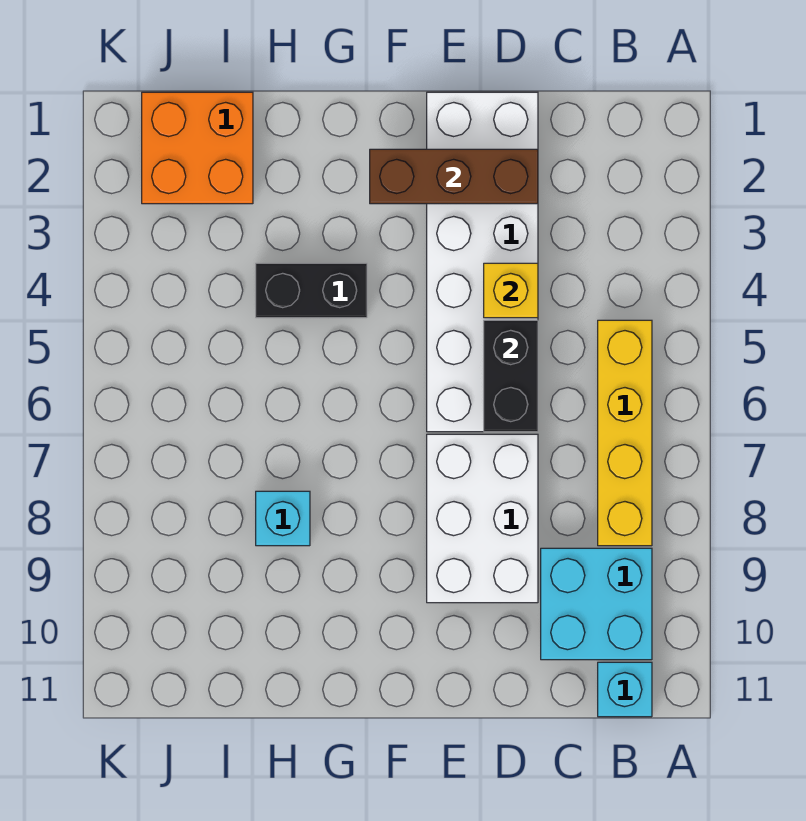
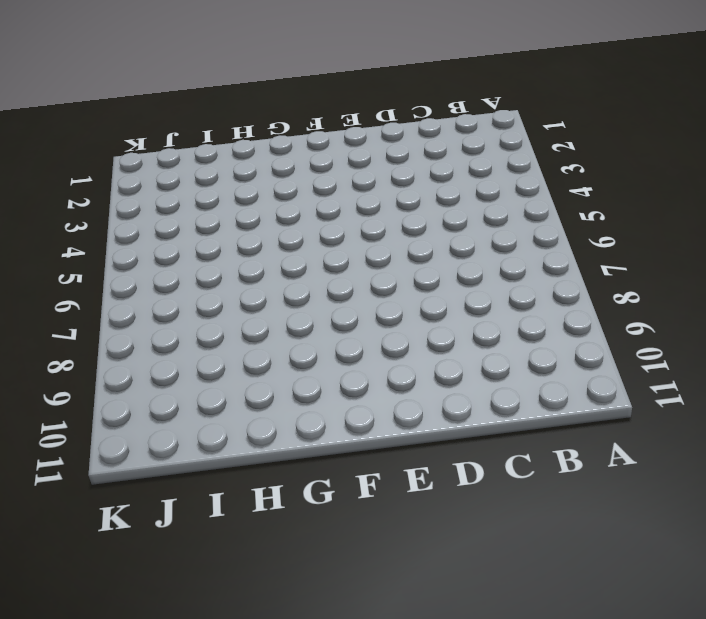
none -> yellow brick B5:B8 level 1
none -> cyan brick B9:C10 level 1

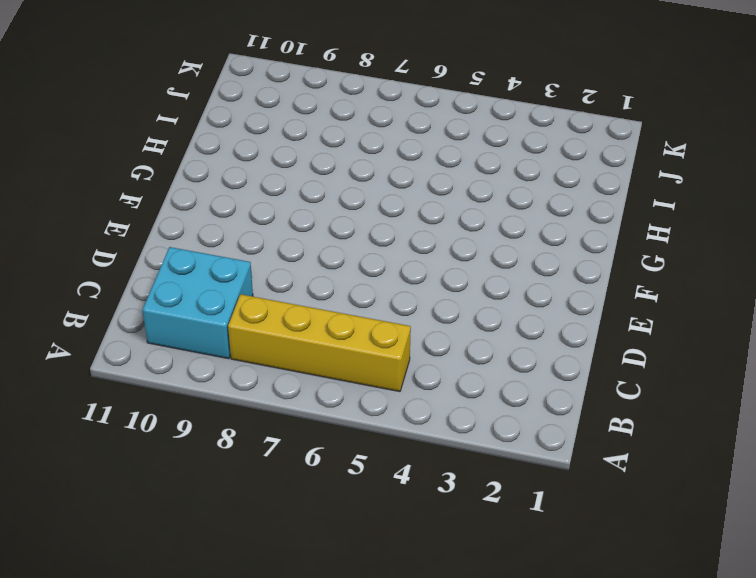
none -> cyan brick B11 level 1
none -> white brick D1:E6 level 1

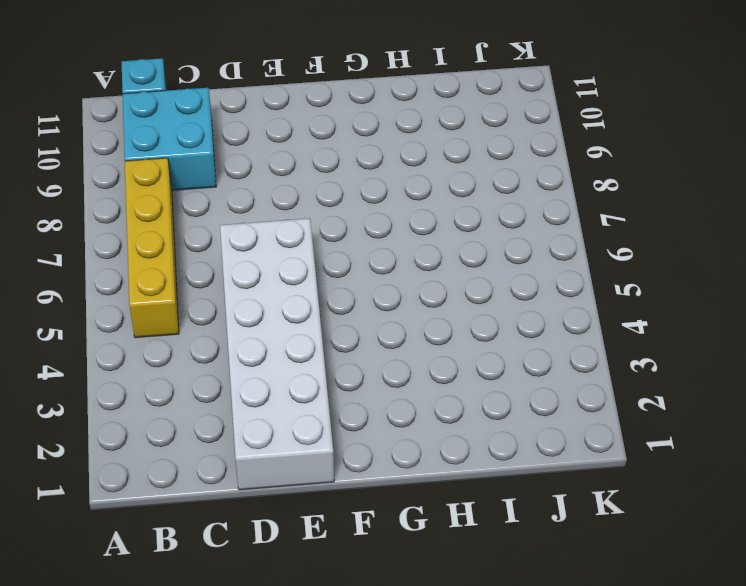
none -> white brick D7:E9 level 1
none -> black brick G4:H4 level 1

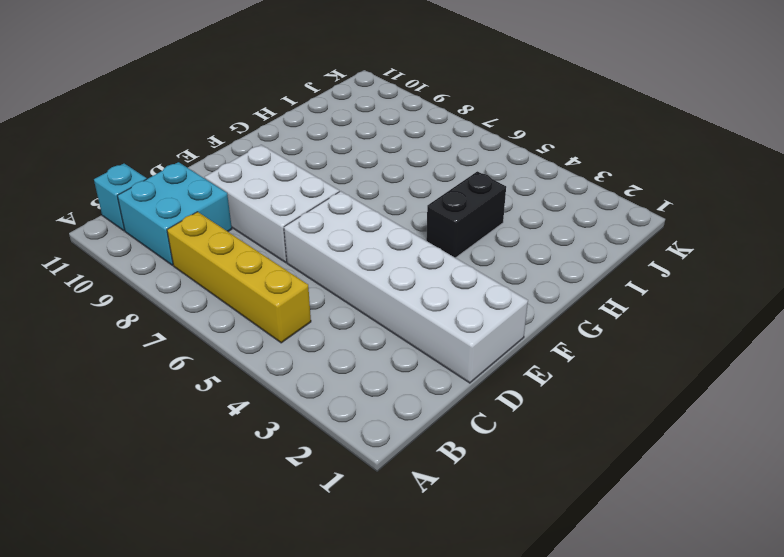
none -> cyan brick H8 level 1
none -> orange brick I1:J2 level 1

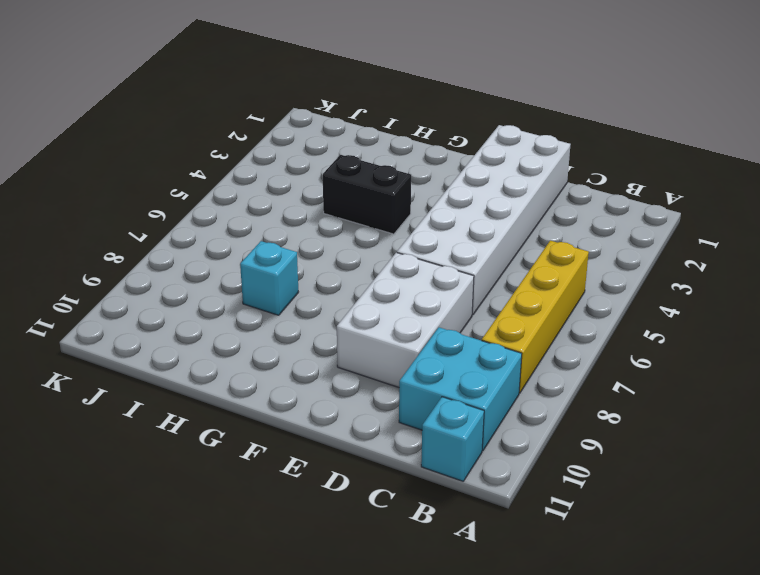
none -> orange brick I1:J2 level 1
none -> brown brick D2:F2 level 2

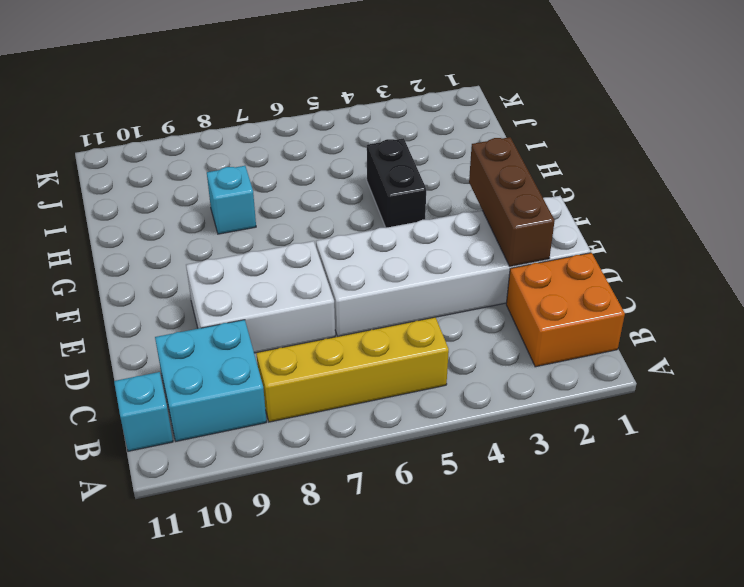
orange brick B1:C2 level 1 -> orange brick I1:J2 level 1
none -> yellow brick D4 level 2
none -> black brick D5:D6 level 2

